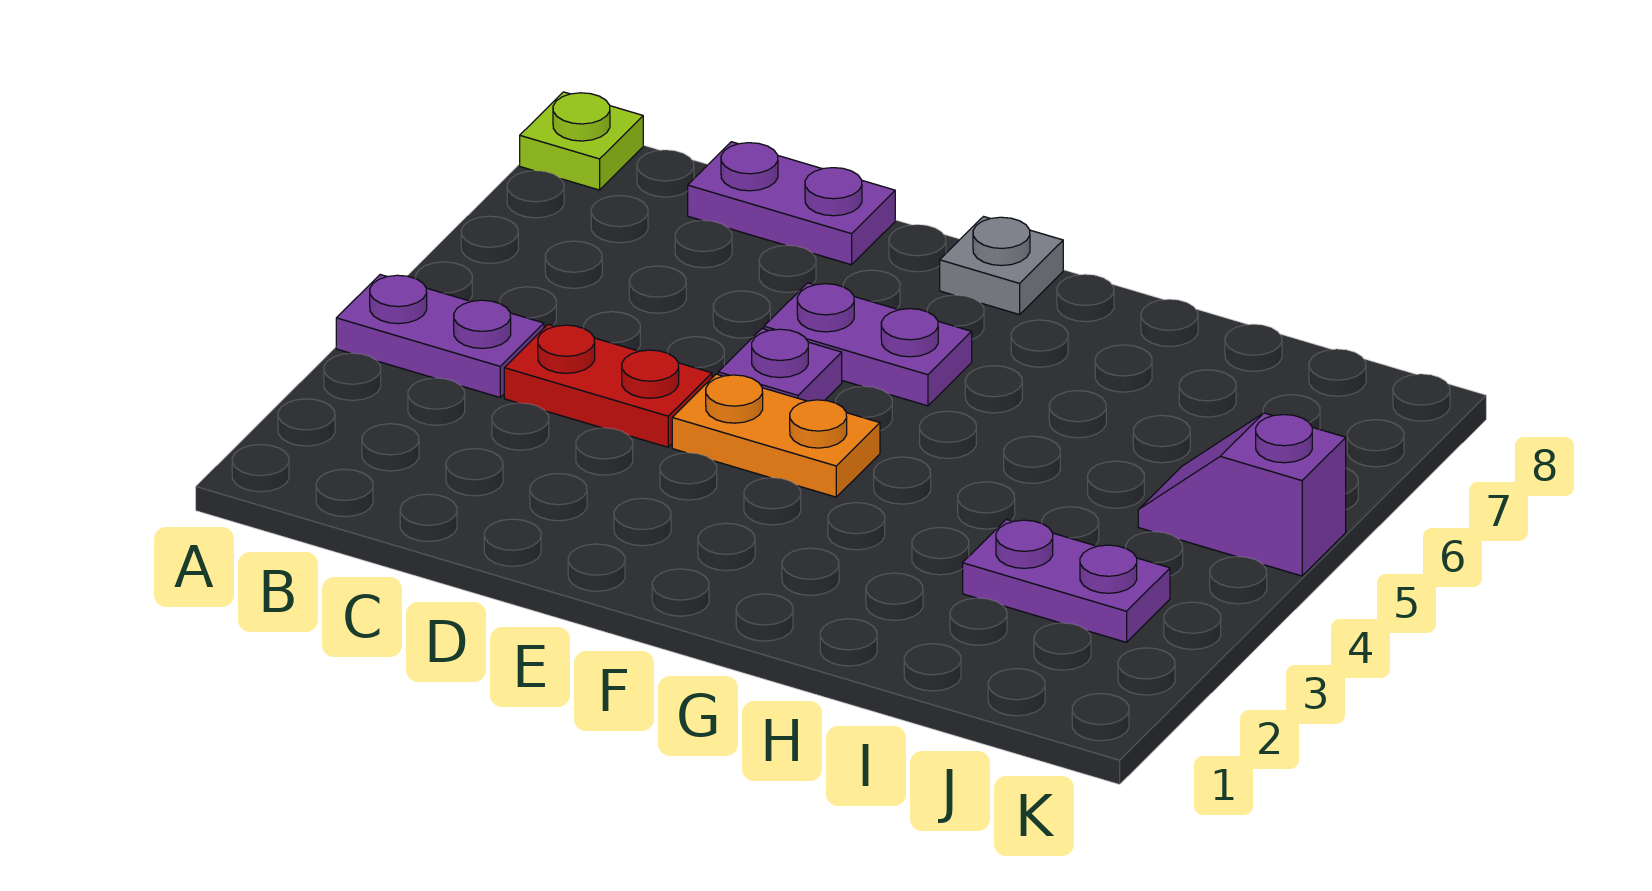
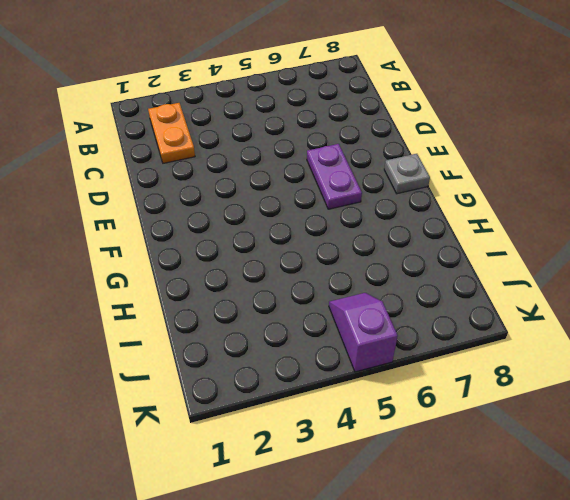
orange plate B2:C2 level 1 -> orange plate E4:F4 level 1
none -> purple plate A4:B4 level 1
none -> lime plate A8 level 1

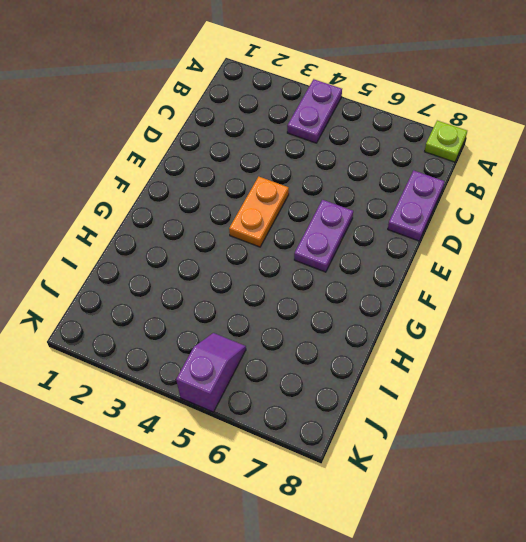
none -> red plate C4:D4 level 1
none -> purple plate E5 level 1

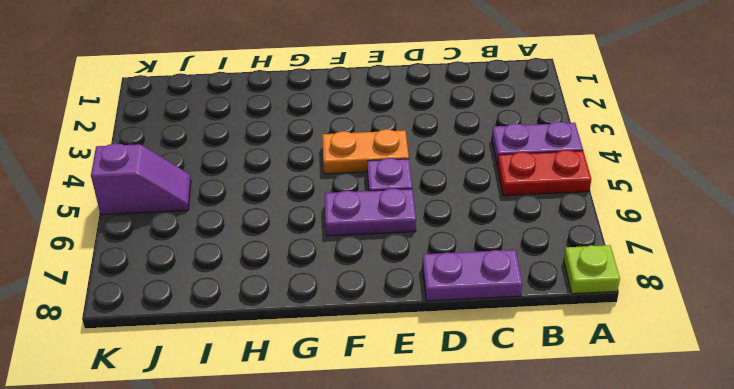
red plate A5:B5 level 1 -> red plate C4:D4 level 1
none -> grey plate F8 level 1
none -> purple plate I3:J3 level 1

